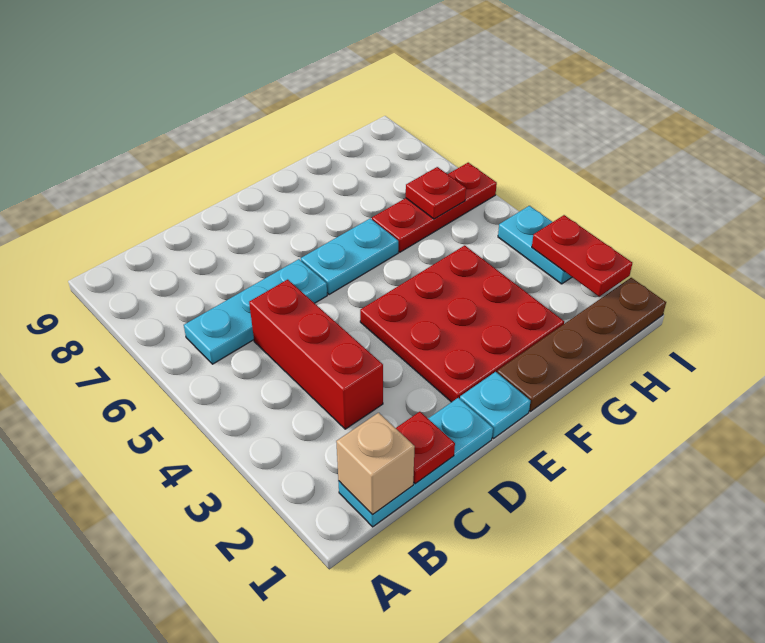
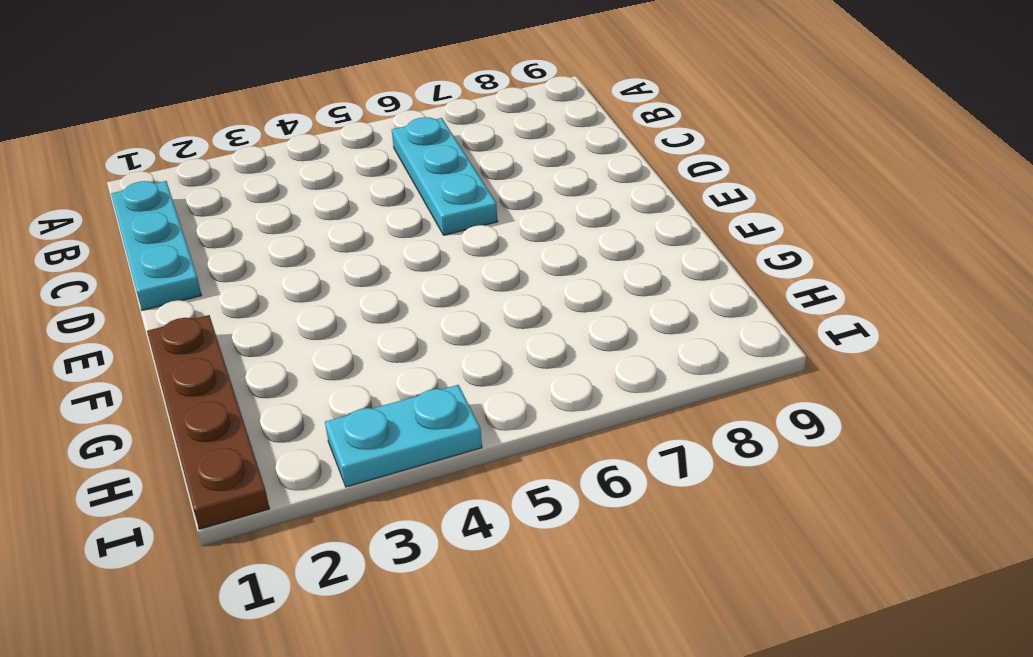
none -> red brick C3:C5 level 1
none -> cyan plate E1 level 1
none -> red plate E2:G4 level 1

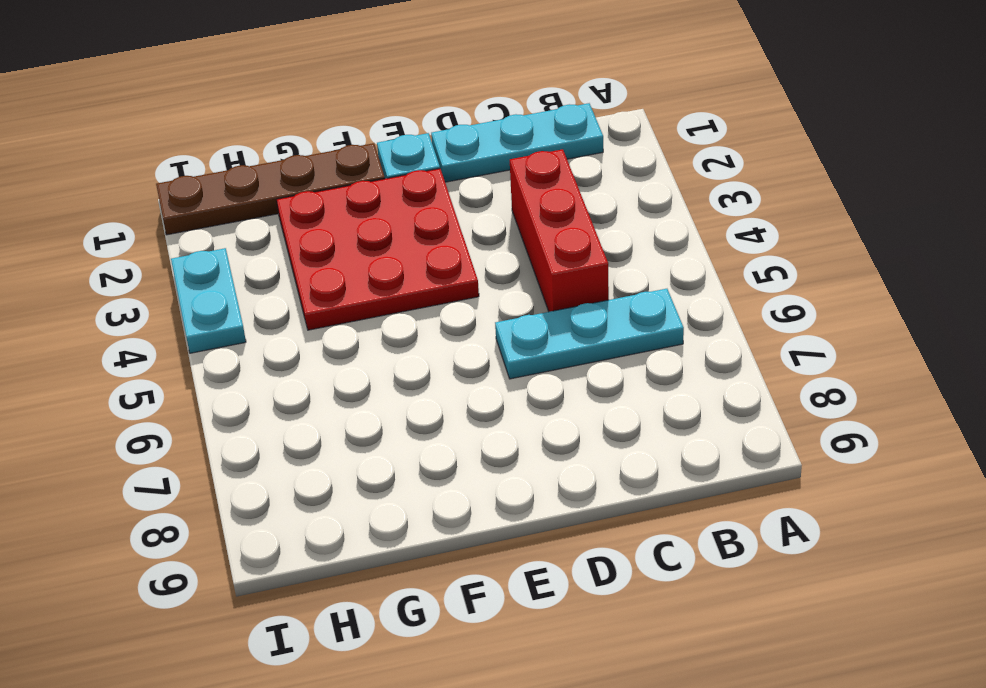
none -> cyan plate E6:F6 level 1
none -> red plate G6:I6 level 1
none -> tan brick B1 level 2

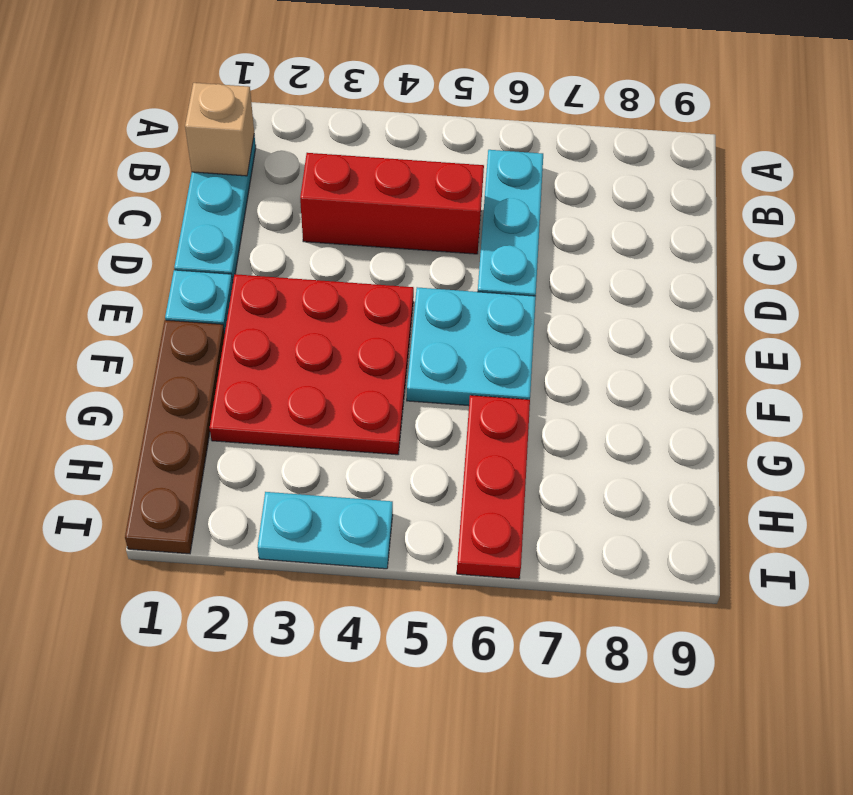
cyan plate E5:F6 level 1 -> cyan plate E6:F6 level 1
none -> red plate C1 level 2
none -> red plate H6 level 2
none -> red plate I2:I3 level 2

